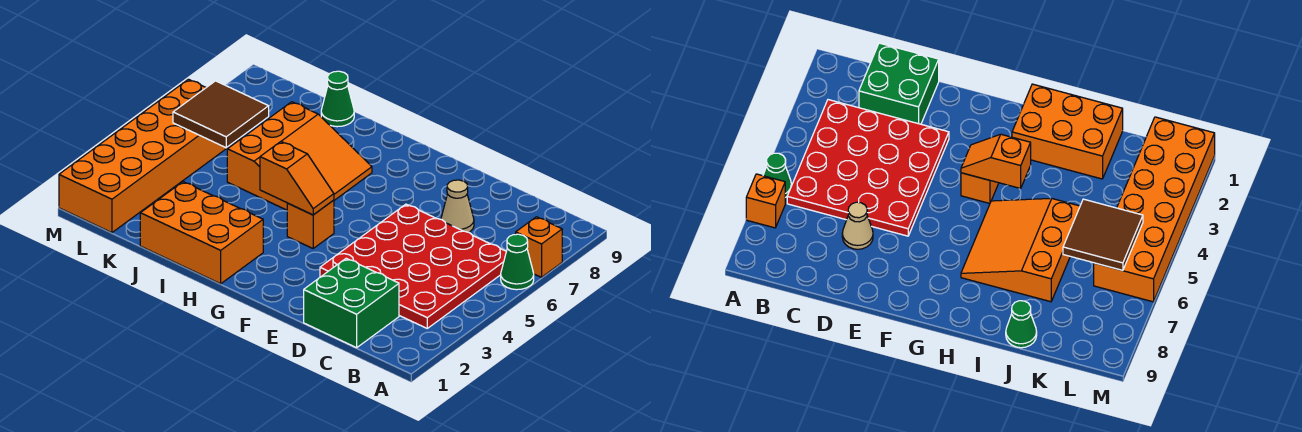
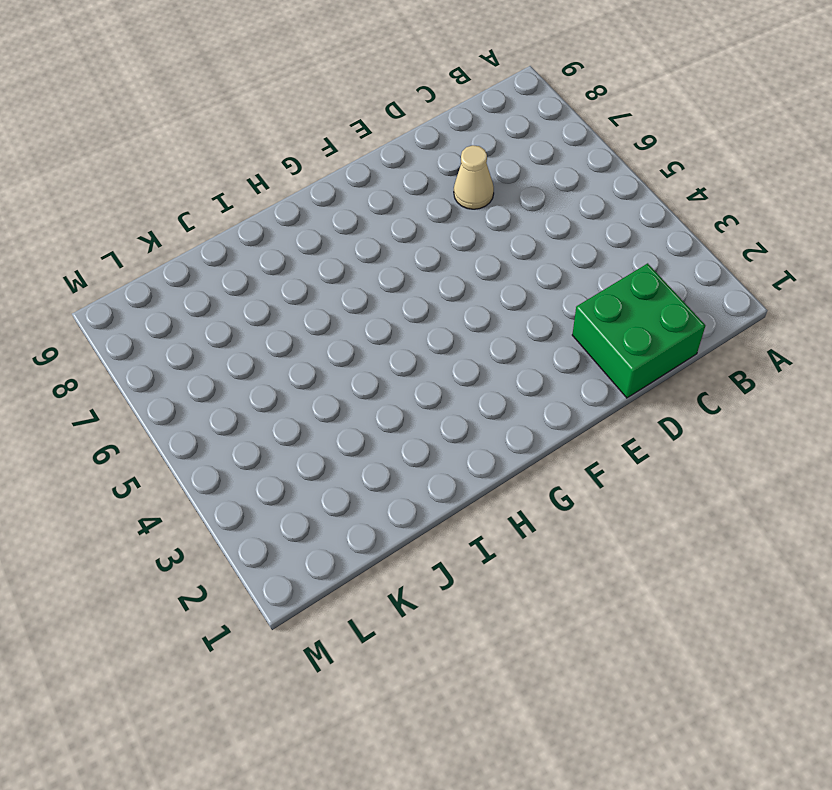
none -> green cone A6 level 1
none -> orange brick A7 level 1
none -> red plate B3:E6 level 1

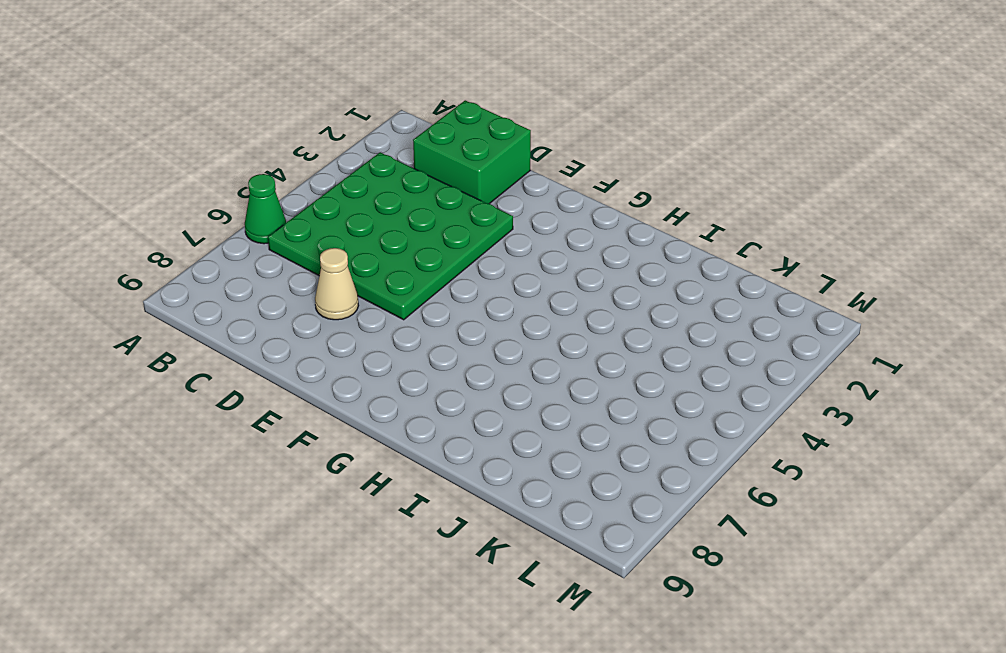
green plate B3:E6 level 1 -> red plate B3:E6 level 1
none -> orange brick A7 level 1
none -> orange brick G4 level 1
none -> orange brick H1:J2 level 1

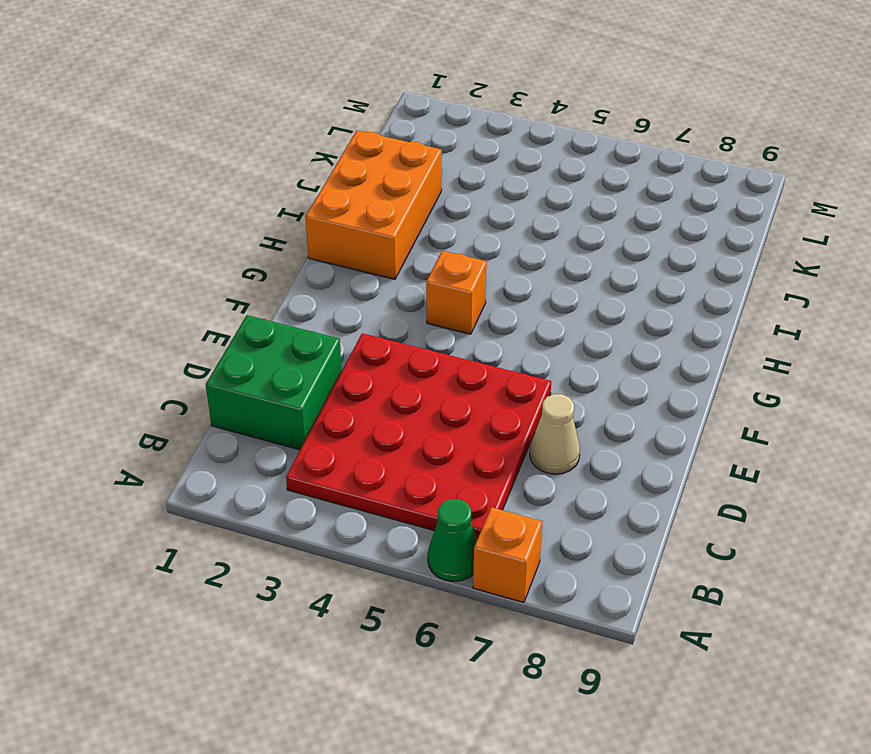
none -> orange slope H5:J7 level 1 top J
none -> green cone J9 level 1
none -> orange brick L1:M6 level 1

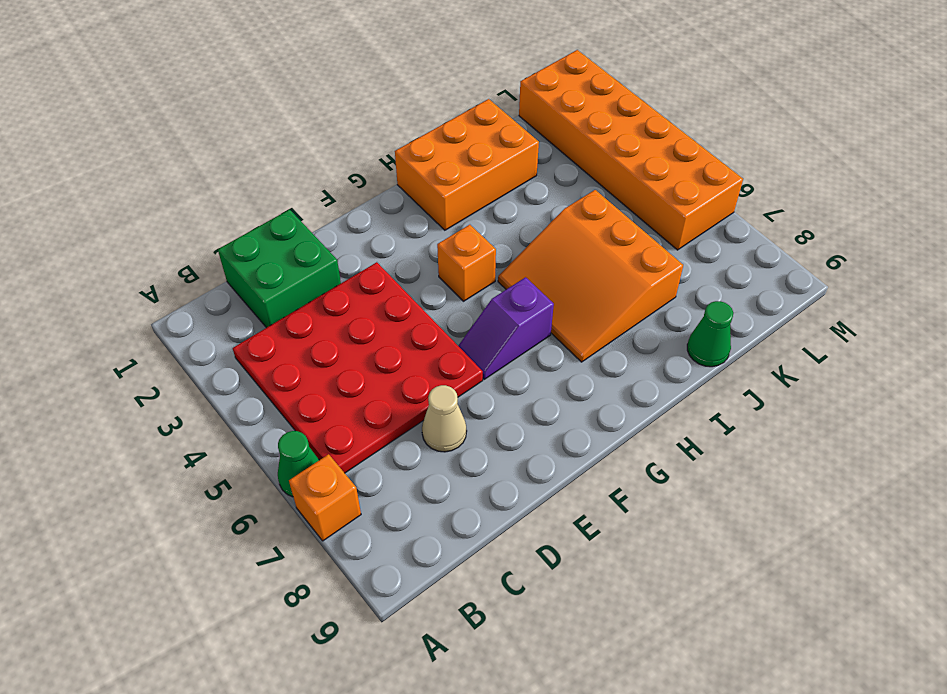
purple slope F6:G6 level 1 top G -> none
none -> orange slope G4:H4 level 2 top H
none -> brown tile K5:L6 level 2

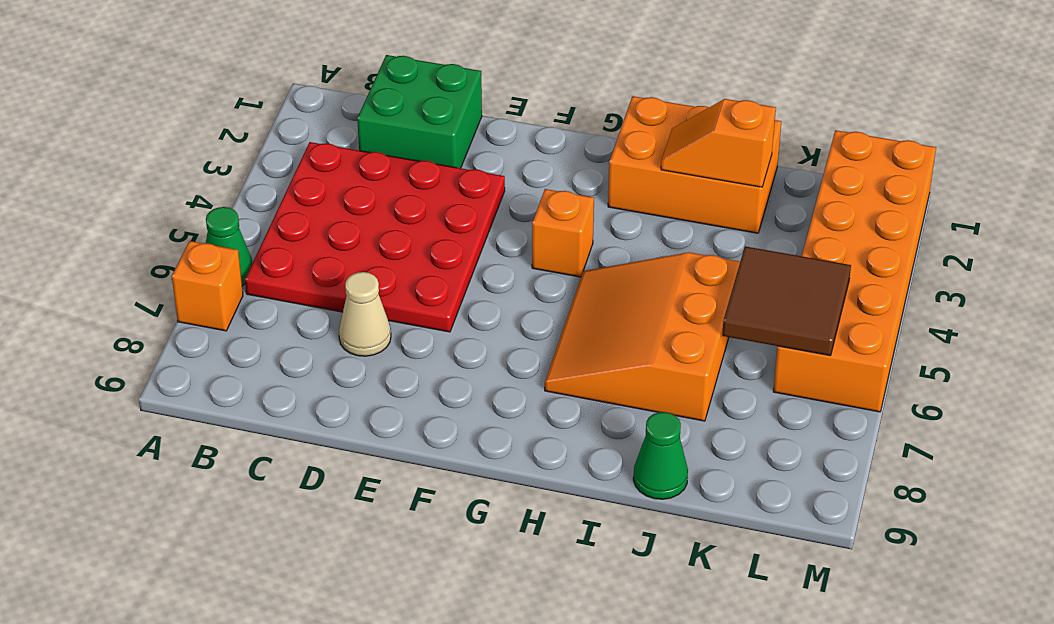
orange slope I2:J2 level 2 top J -> orange slope G4:H4 level 2 top H

